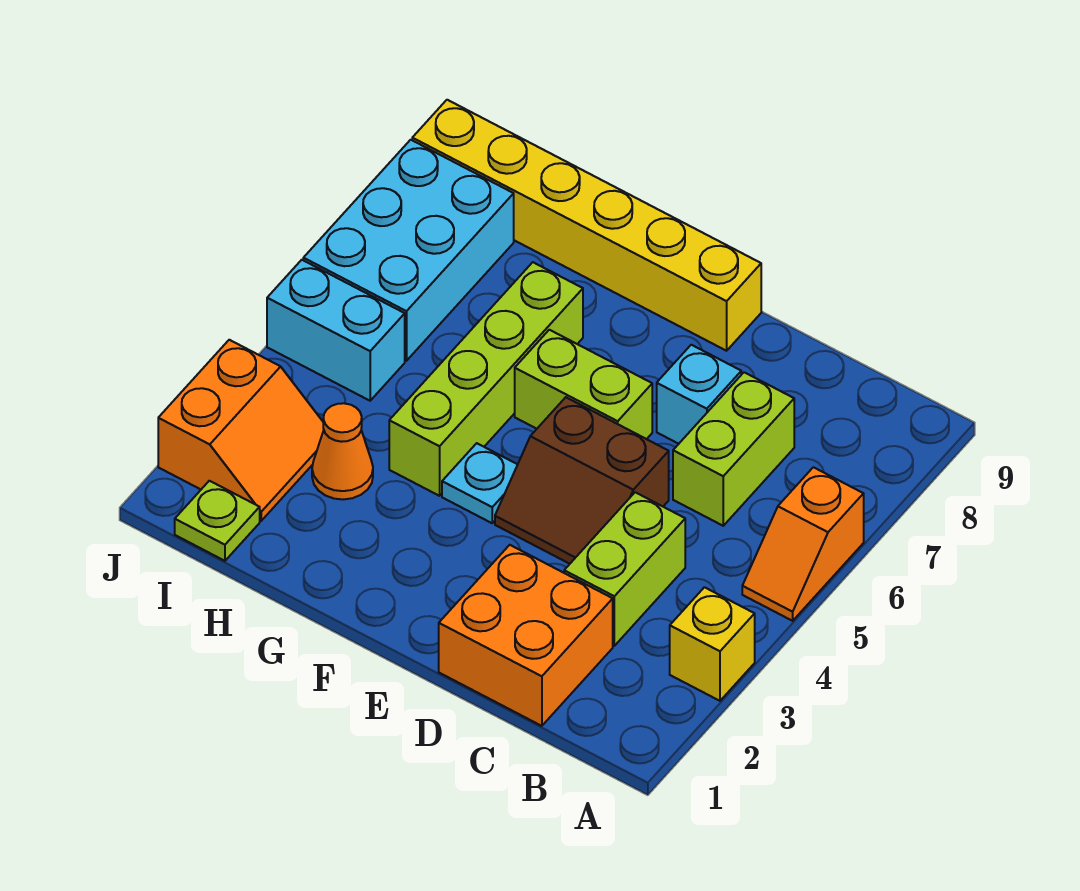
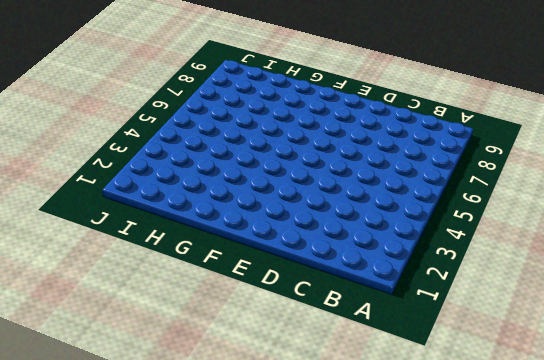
none -> yellow brick A3 level 1
none -> orange slope A5:A6 level 1 top 6
none -> orange brick C1:D2 level 1

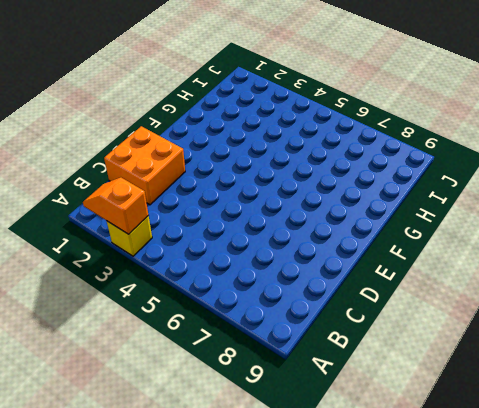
orange slope A2:A3 level 2 top 3 -> orange slope A5:A6 level 1 top 6
none -> lime brick C3:C4 level 1
none -> lime brick C6:C7 level 1
none -> brown slope D4:E5 level 1 top 5

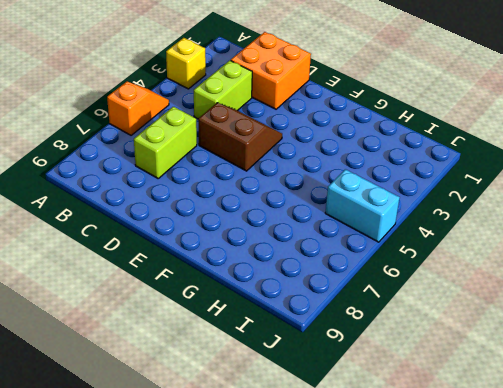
none -> cyan brick D7 level 1
none -> lime brick E6:F6 level 1
none -> yellow brick E9:J9 level 1

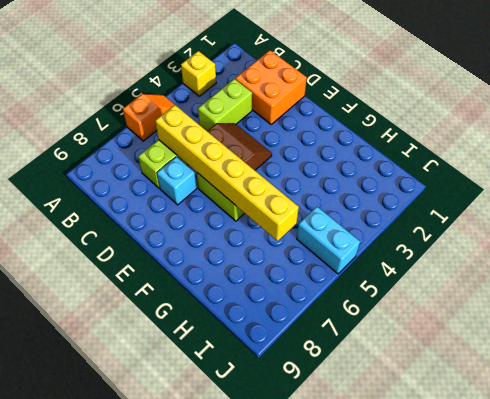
yellow brick C6:H6 level 2 -> yellow brick E9:J9 level 1
none -> cyan plate F4 level 1
none -> lime brick G4:G7 level 1
none -> orange cone H3 level 1

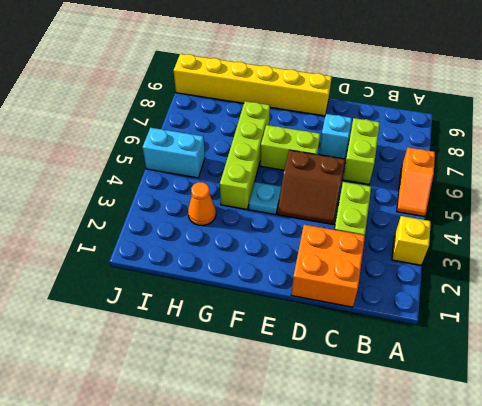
none -> lime plate I1 level 1
none -> orange slope I2:J3 level 1 top J
none -> cyan brick I6:J8 level 1

